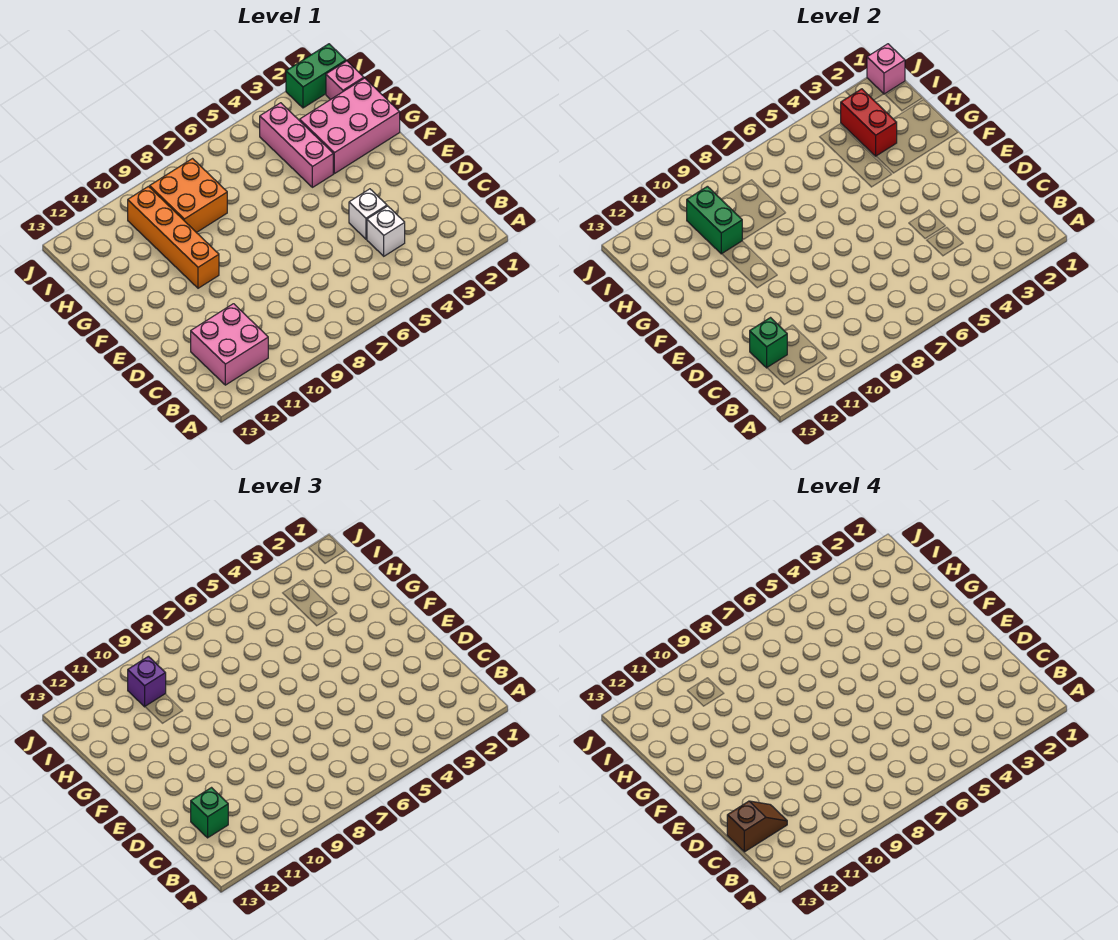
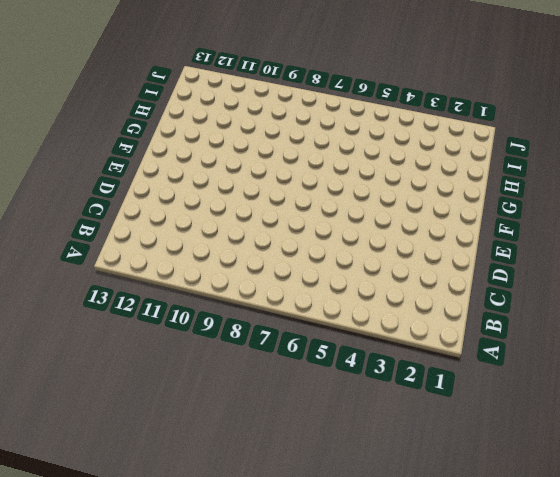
none -> pink brick B11:C12 level 1
none -> white brick C4 level 1
none -> white brick D4 level 1

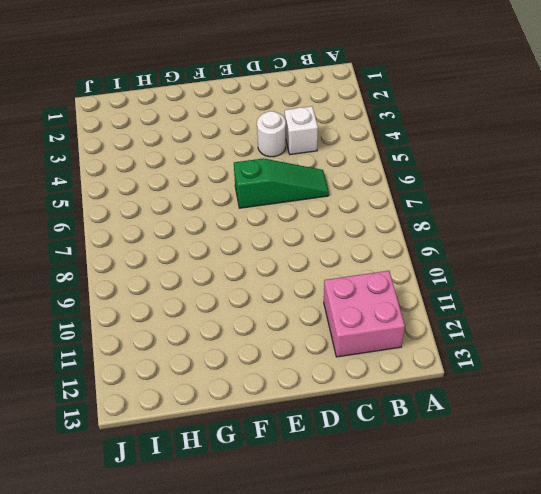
green slope C6:E6 level 1 top E -> none
white round brick D4 level 1 -> white brick D4 level 1
none -> orange brick F10:I10 level 1
none -> pink brick G1:H3 level 1
none -> pink brick G4:I4 level 1

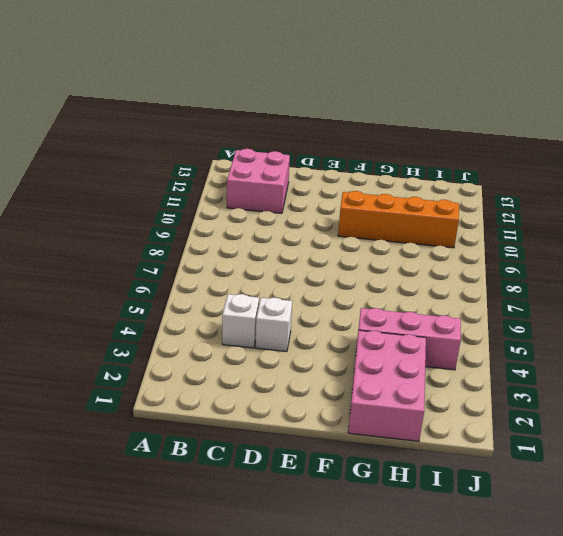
none -> orange brick H8:I9 level 1
none -> pink brick I1 level 1
none -> green brick J1:J2 level 1

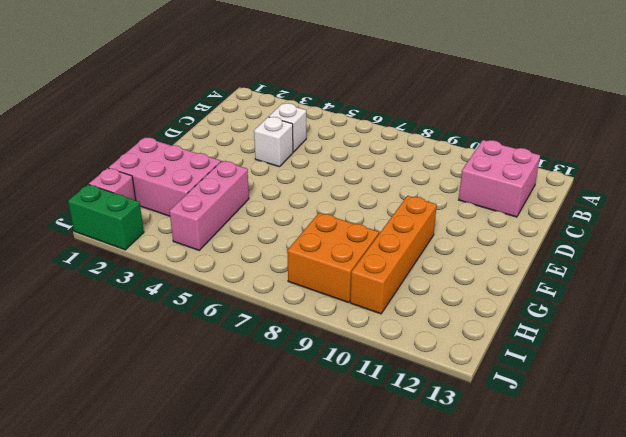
none -> green brick C12 level 2
none -> red brick H3:I3 level 2
none -> green brick H10:I10 level 2

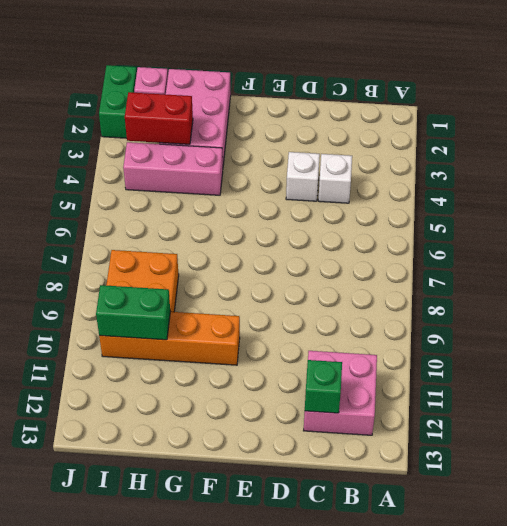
none -> pink brick J1 level 2
none -> green brick C12 level 3
none -> purple brick I10 level 3

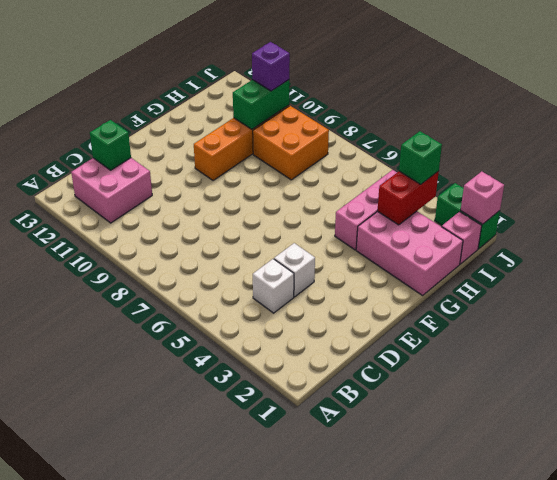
green brick I3 level 3 -> green brick C12 level 3
none -> brown slope C12:C13 level 4 top 13

